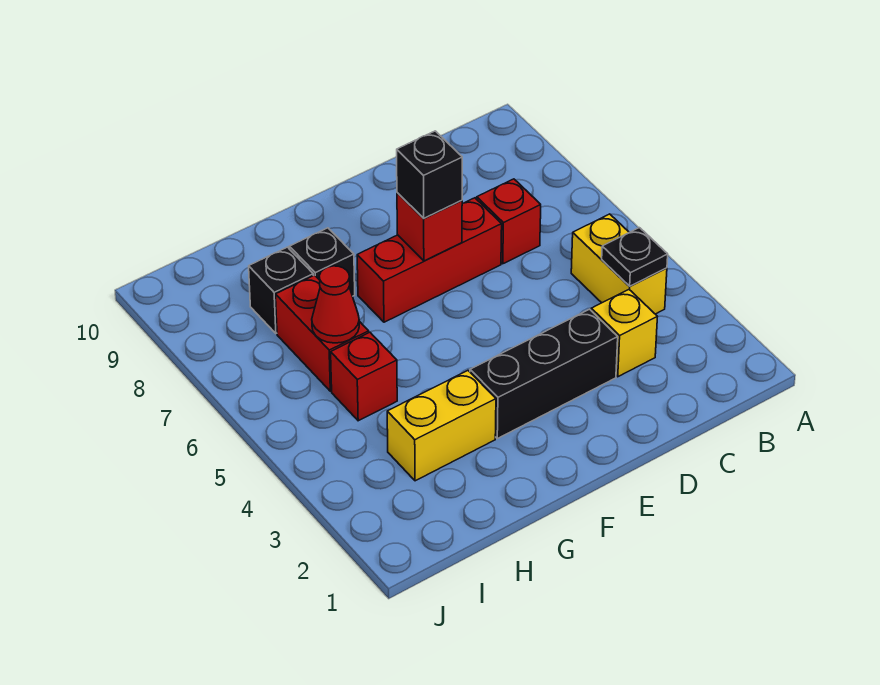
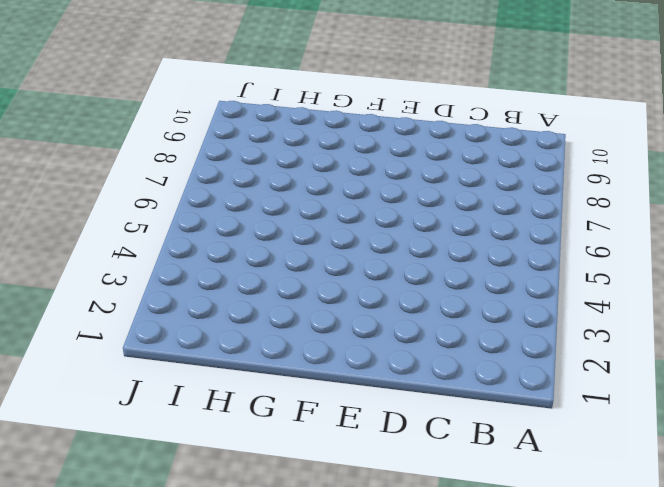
none -> yellow brick B4:B5 level 1
none -> yellow brick C3 level 1
none -> red brick C7 level 1

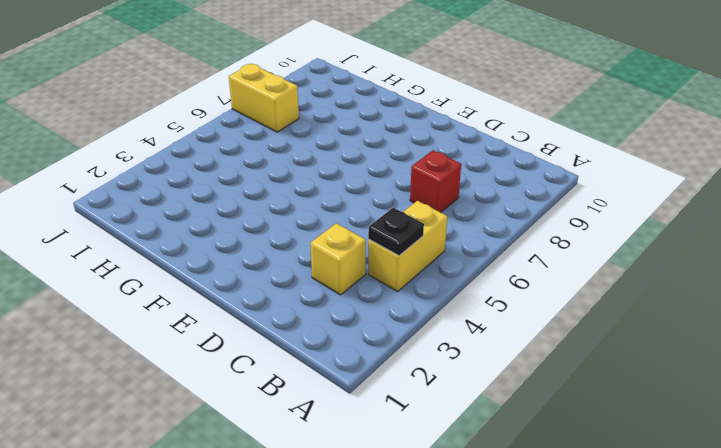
yellow brick I7:J7 level 1 -> yellow brick G3:H3 level 1
none -> black brick D3:F3 level 1
none -> red brick D7:F7 level 1
none -> black brick G8 level 1

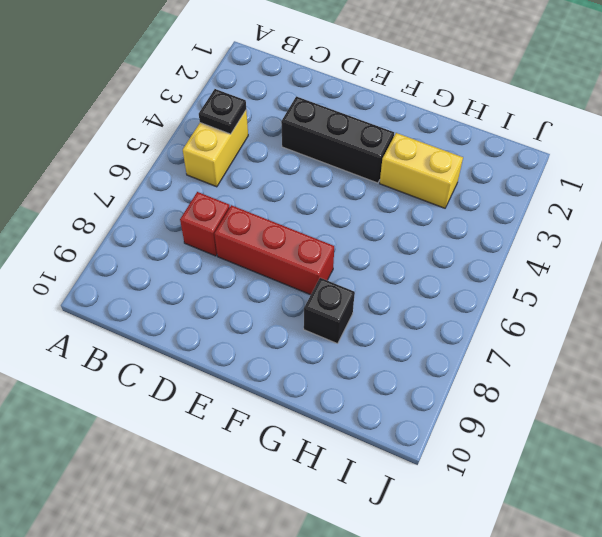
none -> yellow brick C3 level 1
none -> red brick H5 level 1
none -> red brick H6:H7 level 1

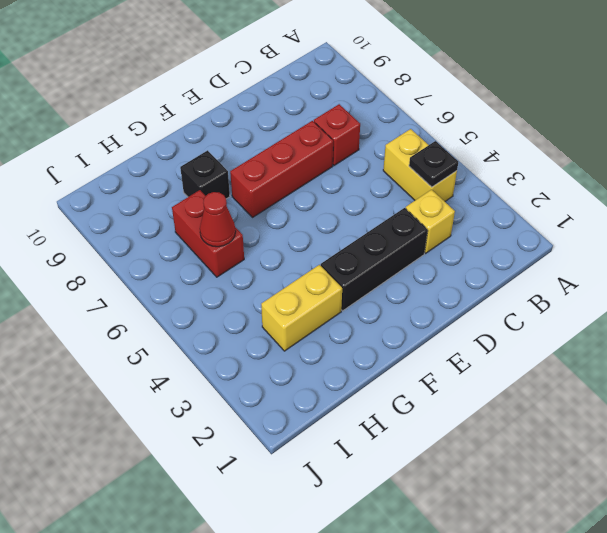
none -> red brick H5 level 1
none -> black brick H8 level 1
none -> red brick E7 level 2

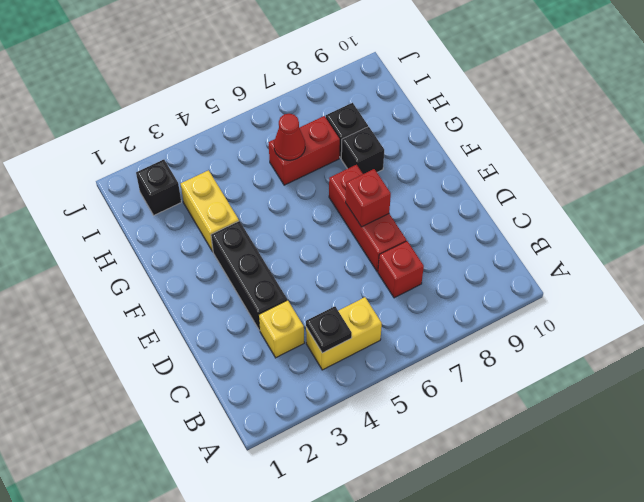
black brick I2 level 1 -> black brick E7 level 3
none -> red brick H5 level 1

